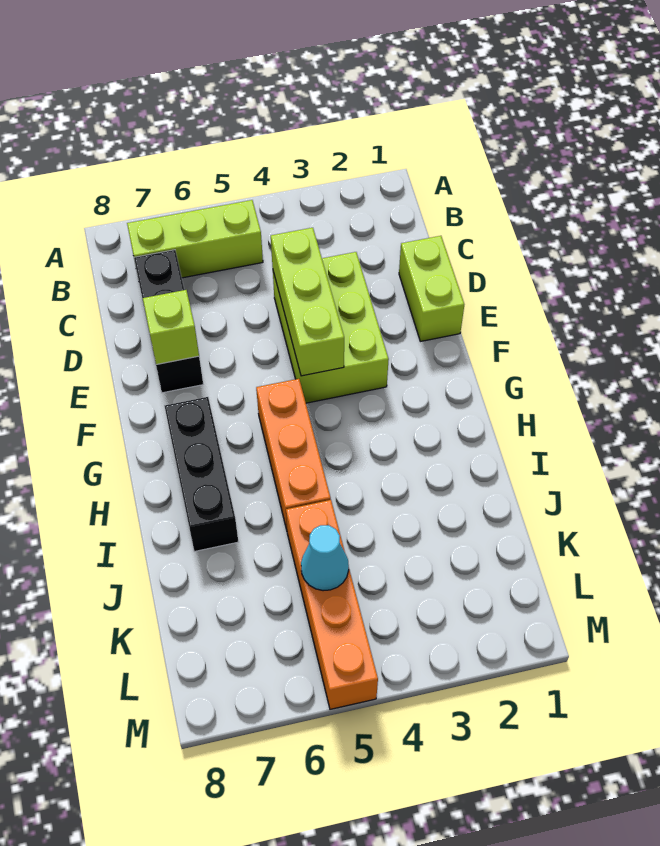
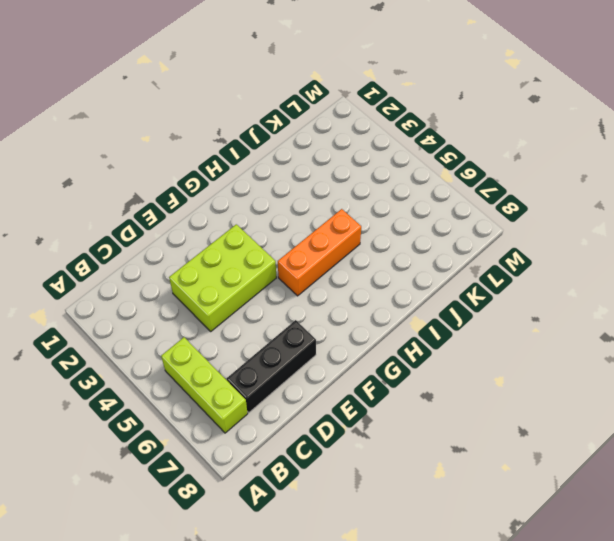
none -> lime brick D1:E1 level 1
none -> black brick G7:I7 level 1

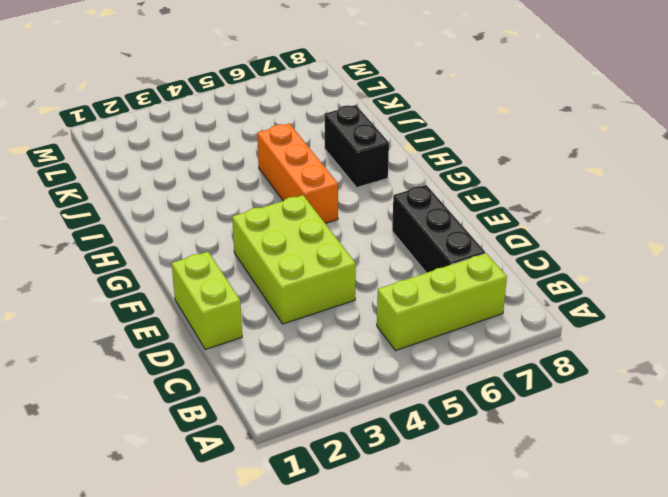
black brick H7:I7 level 1 -> black brick G7:I7 level 1
none -> orange brick J5:M5 level 1
none -> lime brick D4:F4 level 2

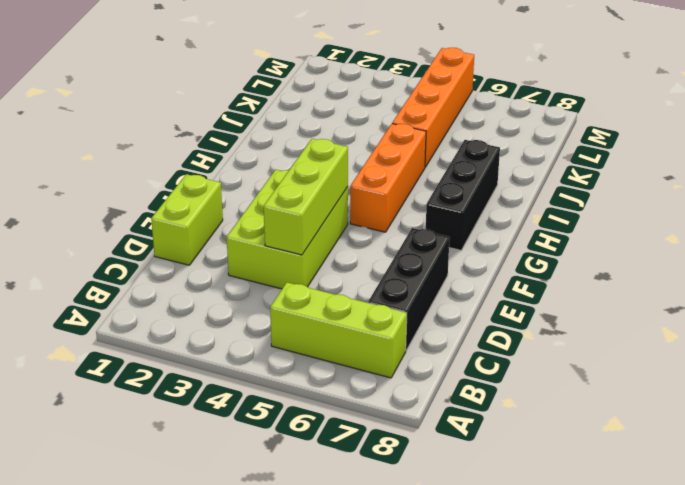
none -> lime brick E7 level 2
none -> cyan cone K5 level 2

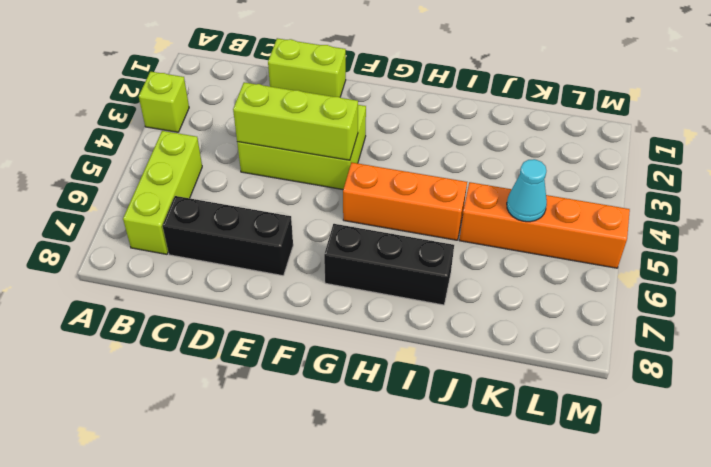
lime brick A3 level 1 -> lime brick E7 level 2

